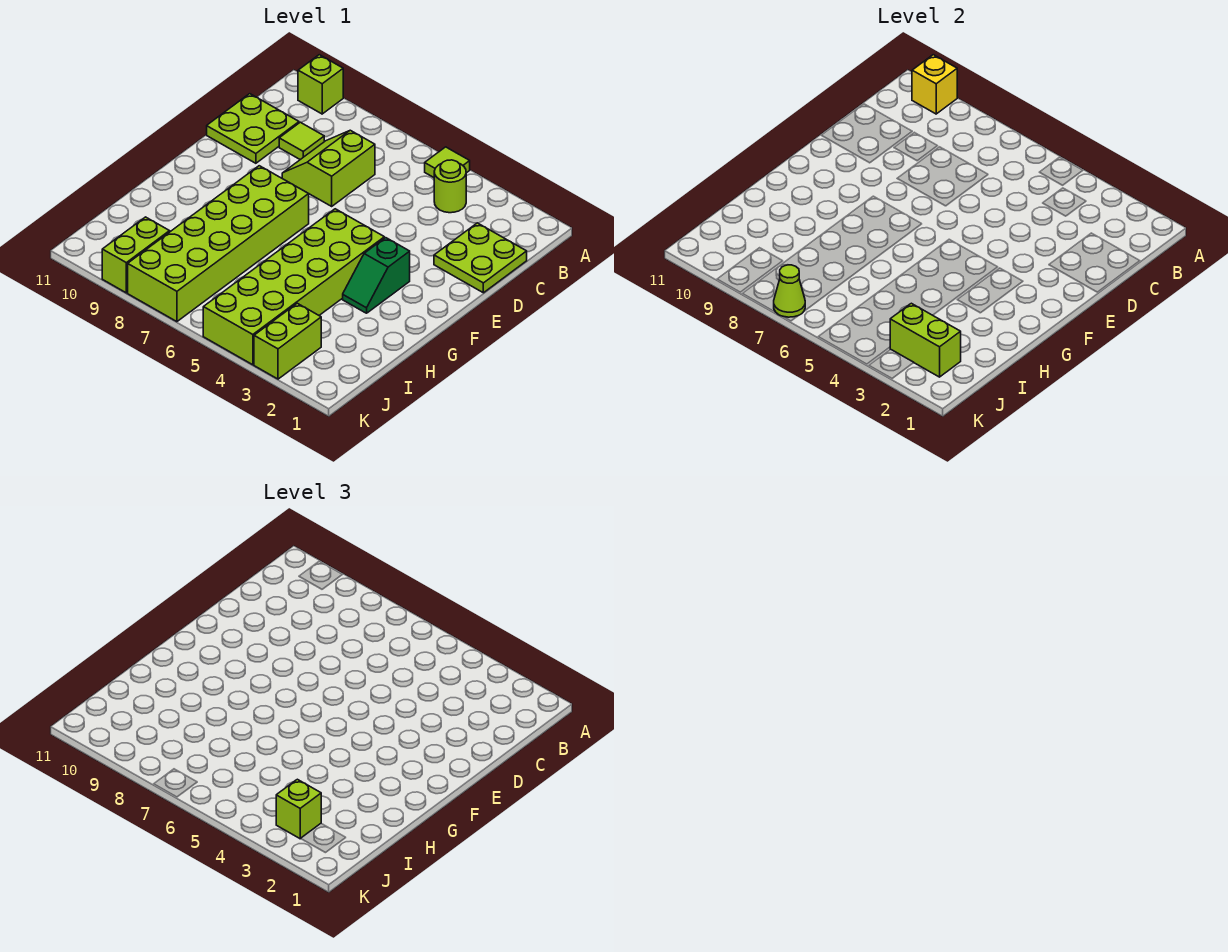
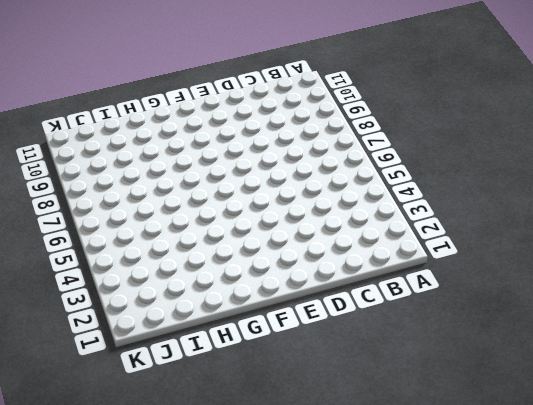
none -> lime tile A5 level 1
none -> lime brick A10 level 1
none -> lime round brick B4 level 1

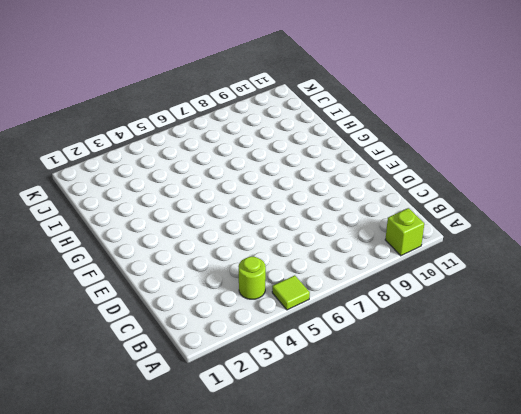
none -> lime plate C1:D2 level 1
none -> lime slope C7:D8 level 1 top 7
none -> lime tile C9 level 1

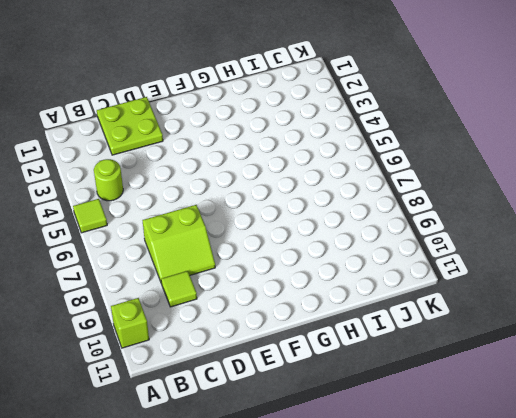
none -> lime plate C10:D11 level 1
none -> green slope F3:G3 level 1 top F
none -> lime brick F4:K5 level 1

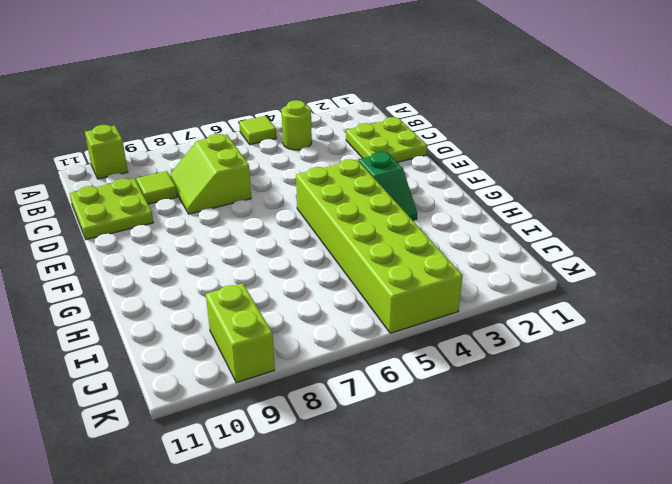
none -> lime brick F7:K8 level 1
none -> lime brick J3:K3 level 1
none -> yellow brick A10 level 2

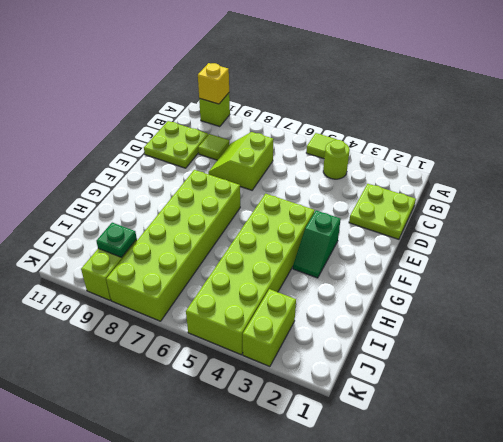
green plate J9 level 2 -> none
none -> lime brick J2:J3 level 2
none -> lime cone K7 level 2
none -> lime brick J3 level 3

